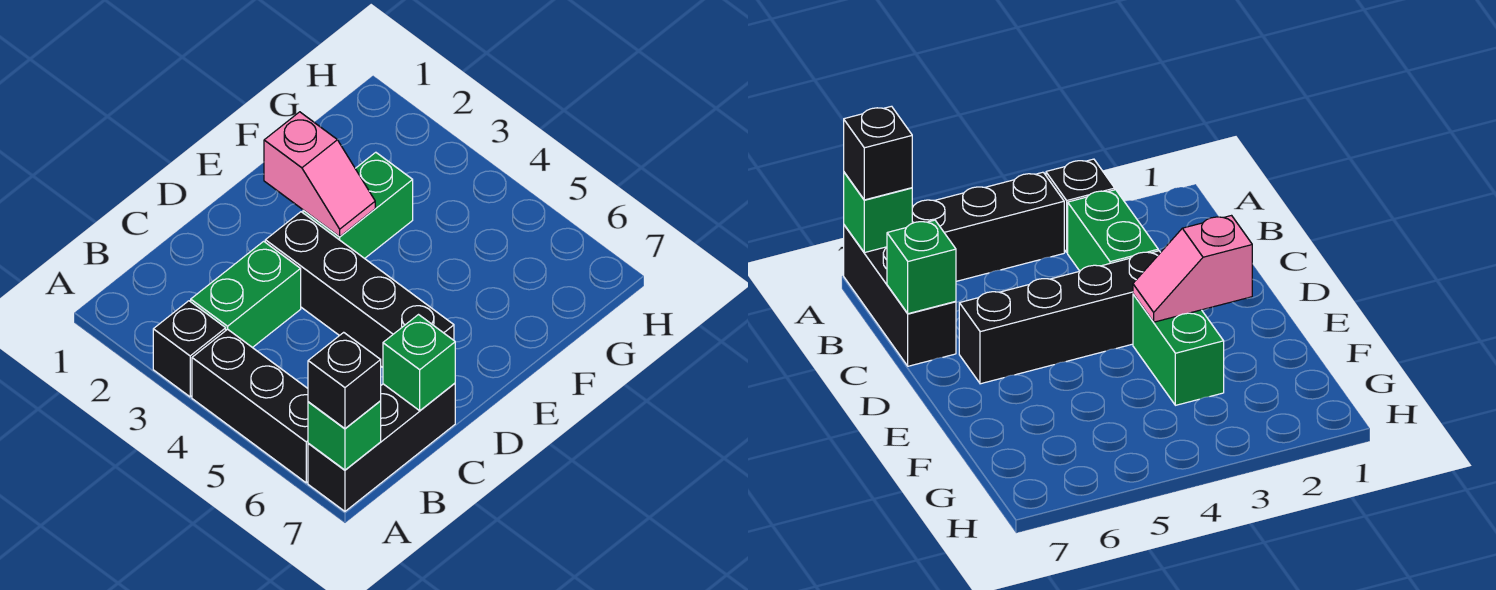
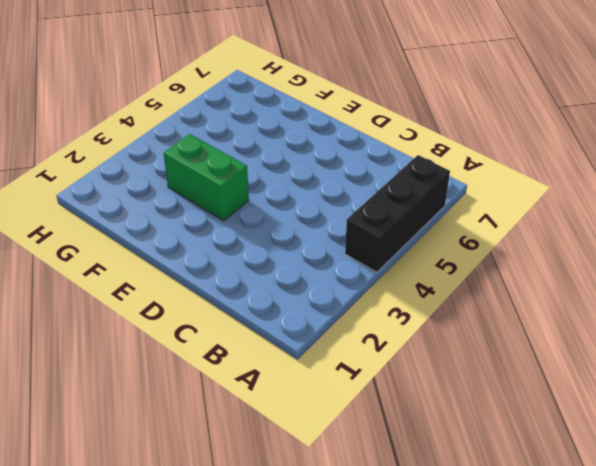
none -> black brick A3 level 1
none -> black brick A7:C7 level 1

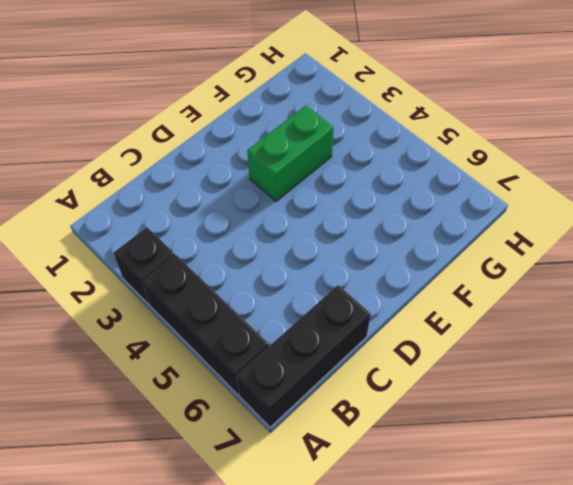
none -> green brick B3:C3 level 1
none -> black brick D3:D6 level 1

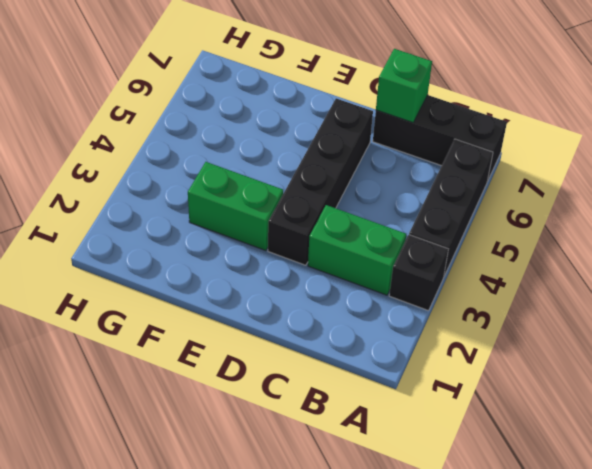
none -> green brick A7 level 2
none -> pink slope E2:E3 level 2 top 2

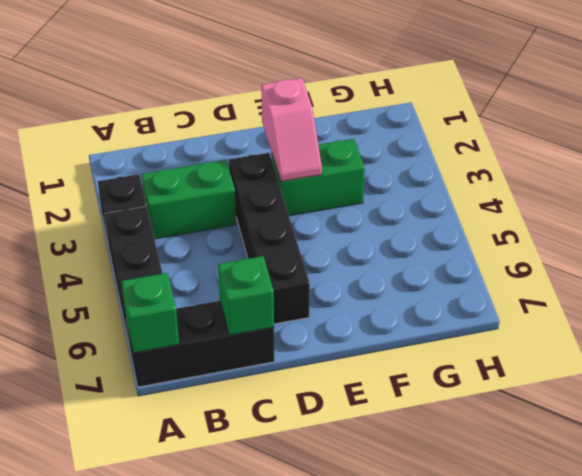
none -> black brick A7 level 3

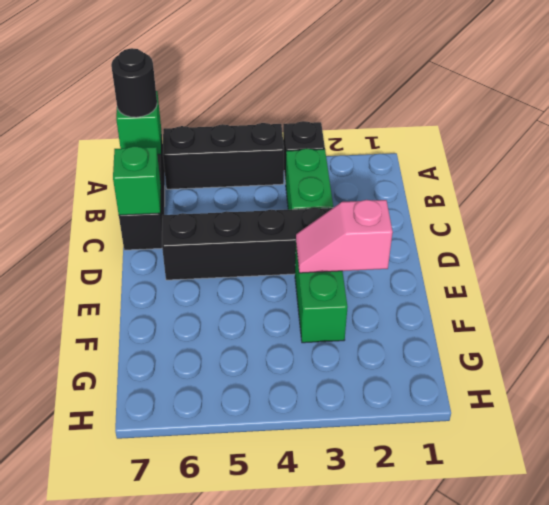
black round brick A7 level 3 -> black brick A7 level 3

